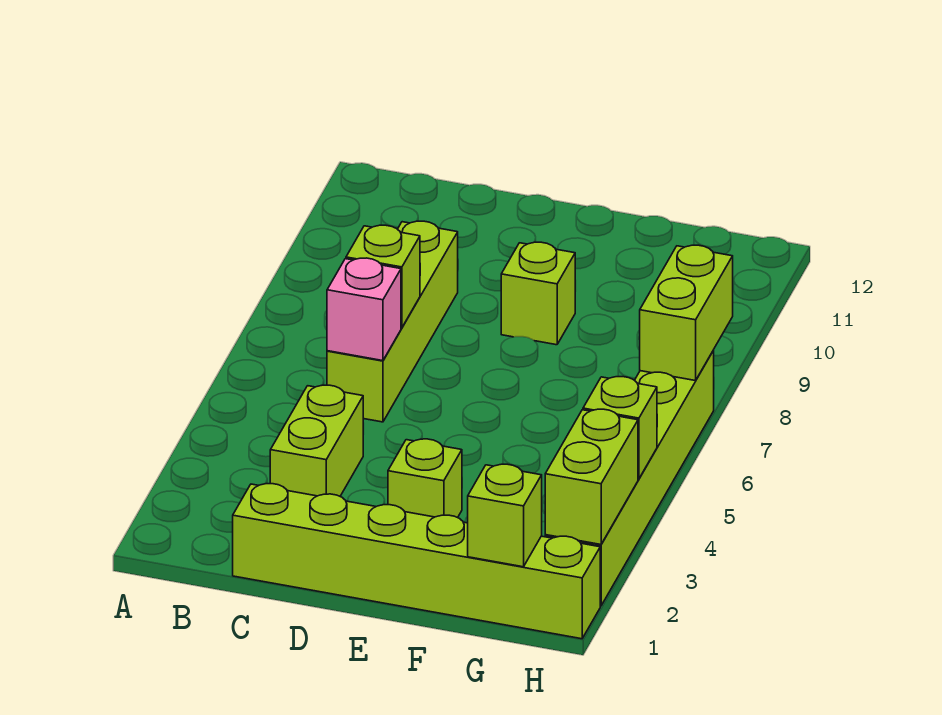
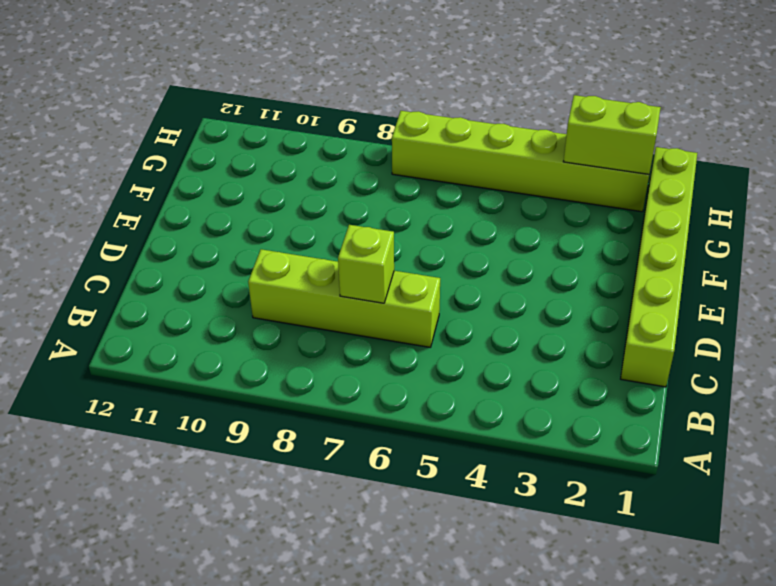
none -> lime brick C3:C4 level 1
none -> lime brick E3 level 1
none -> lime brick E9 level 1

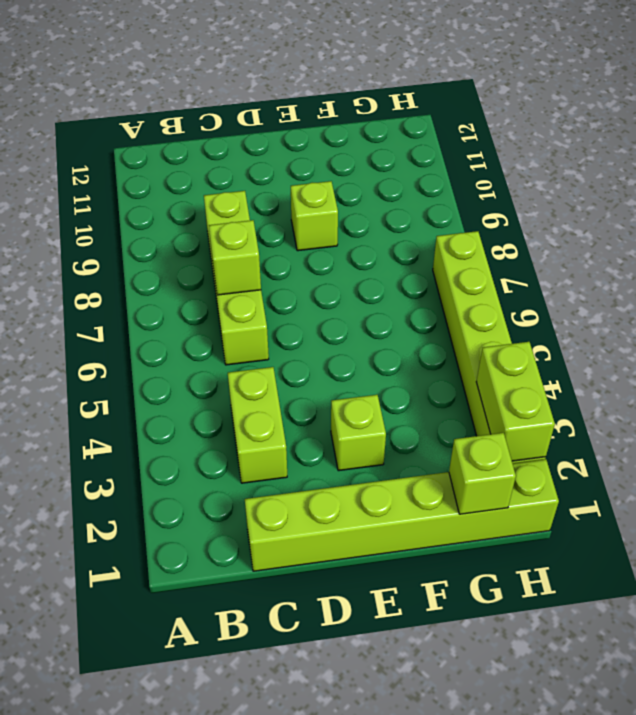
none -> pink brick C6 level 2
none -> lime brick H4 level 2
none -> lime brick H7:H8 level 2

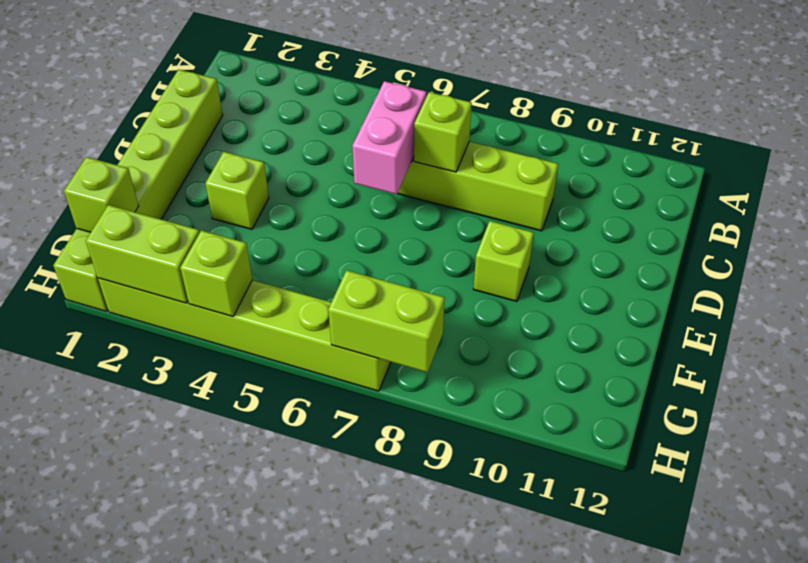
pink brick C6:D6 level 2 -> pink brick C6 level 2
none -> lime brick C3:C4 level 1

